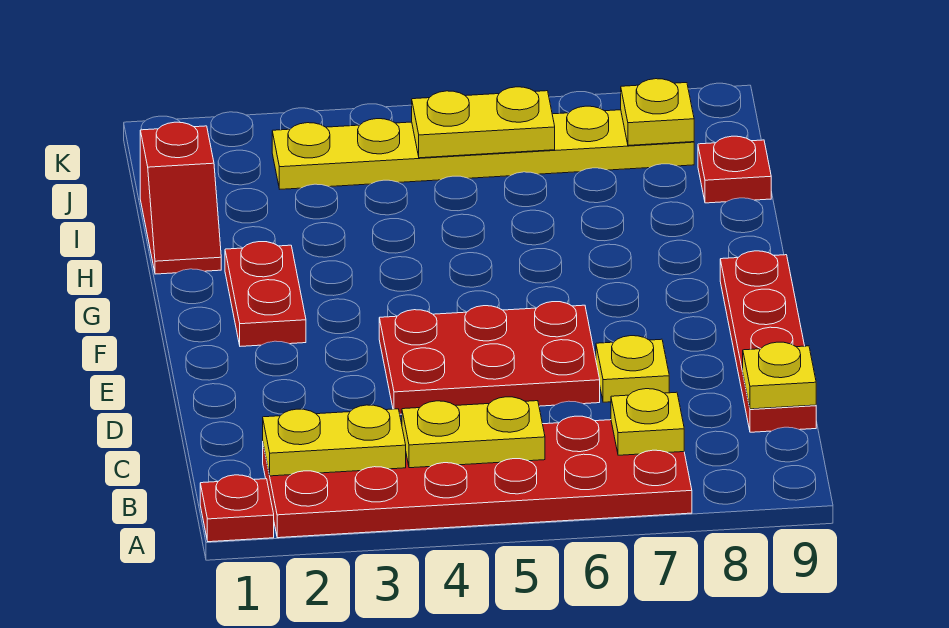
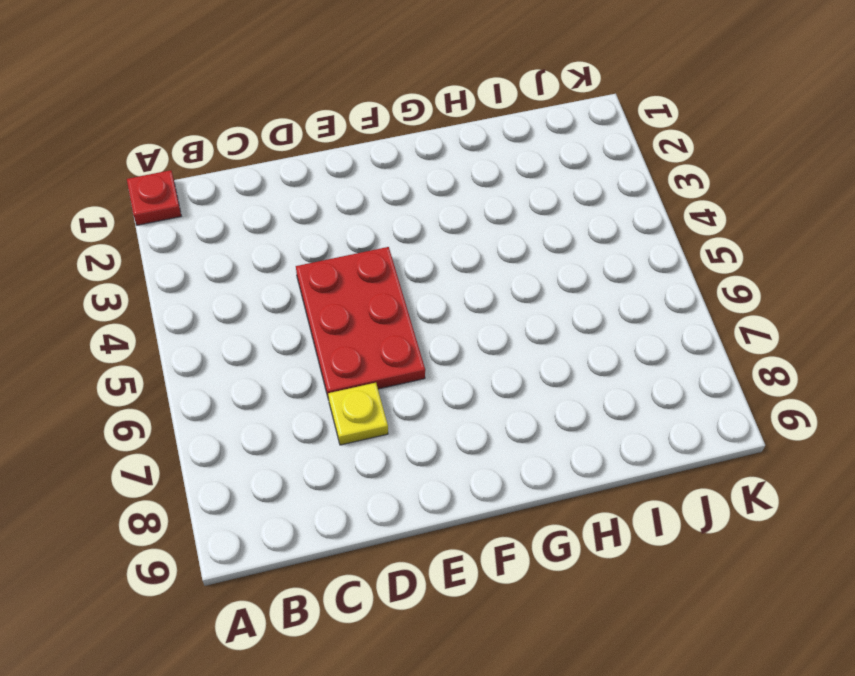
none -> red plate A2:B7 level 1
none -> red plate C9:F9 level 1
none -> red plate F2:G2 level 1

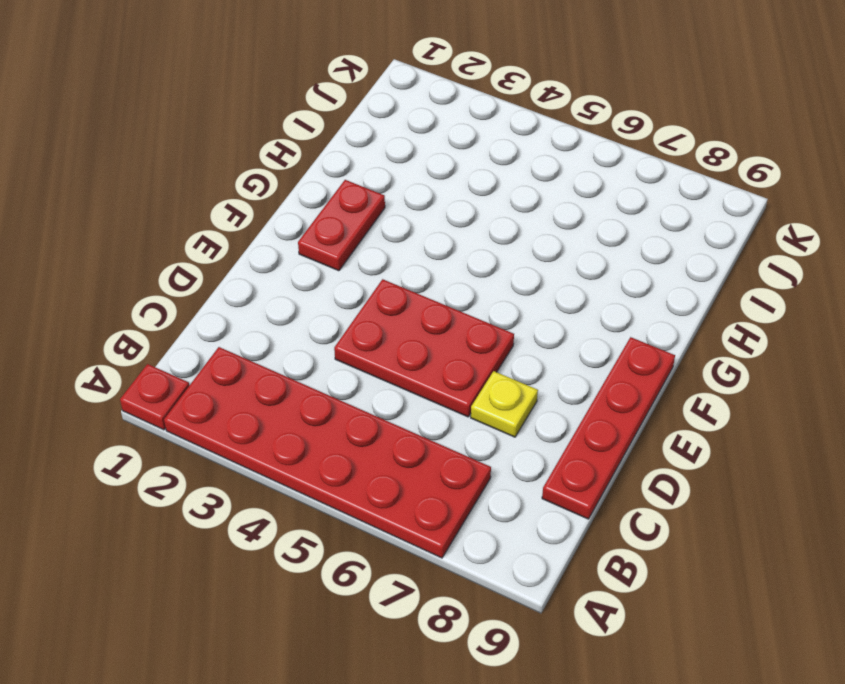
none -> red slope H1:I1 level 1 top I
none -> red plate I9 level 1
none -> yellow plate J3:J8 level 1

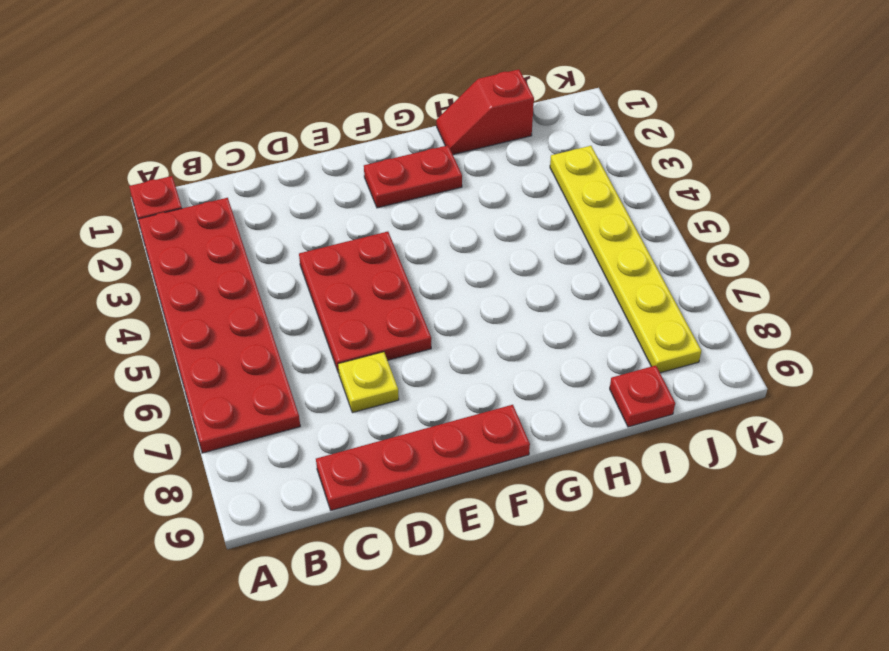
none -> yellow plate B2:B3 level 2
none -> yellow plate B4:B5 level 2
none -> yellow plate B7 level 2

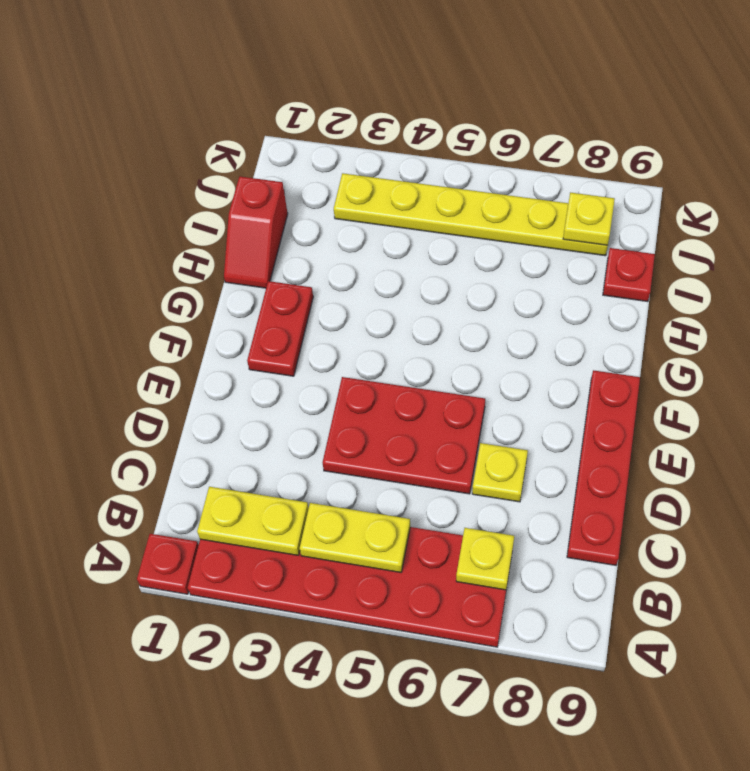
none -> yellow plate C9 level 2
none -> yellow plate J5:J6 level 2

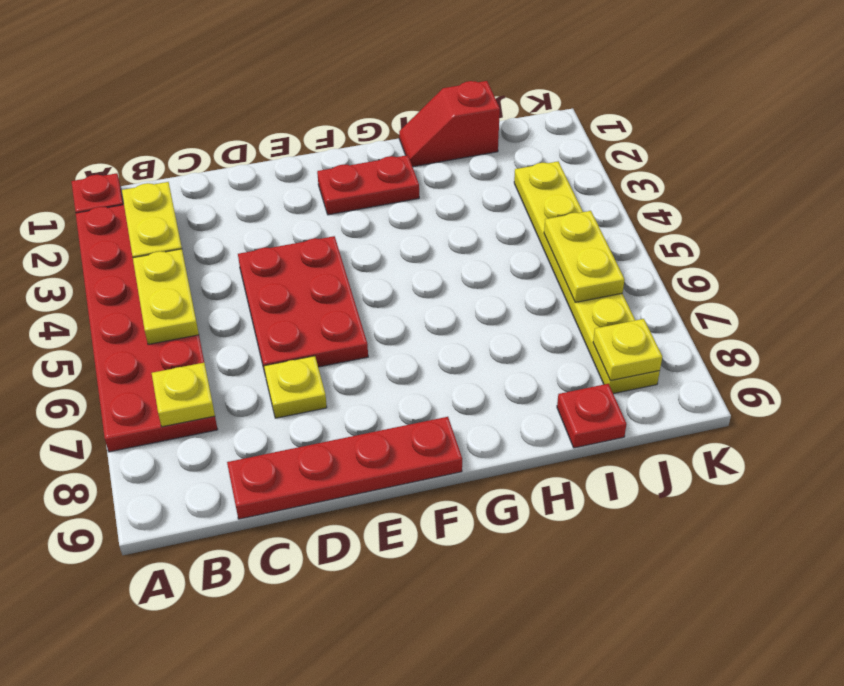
none -> yellow plate C9 level 2

